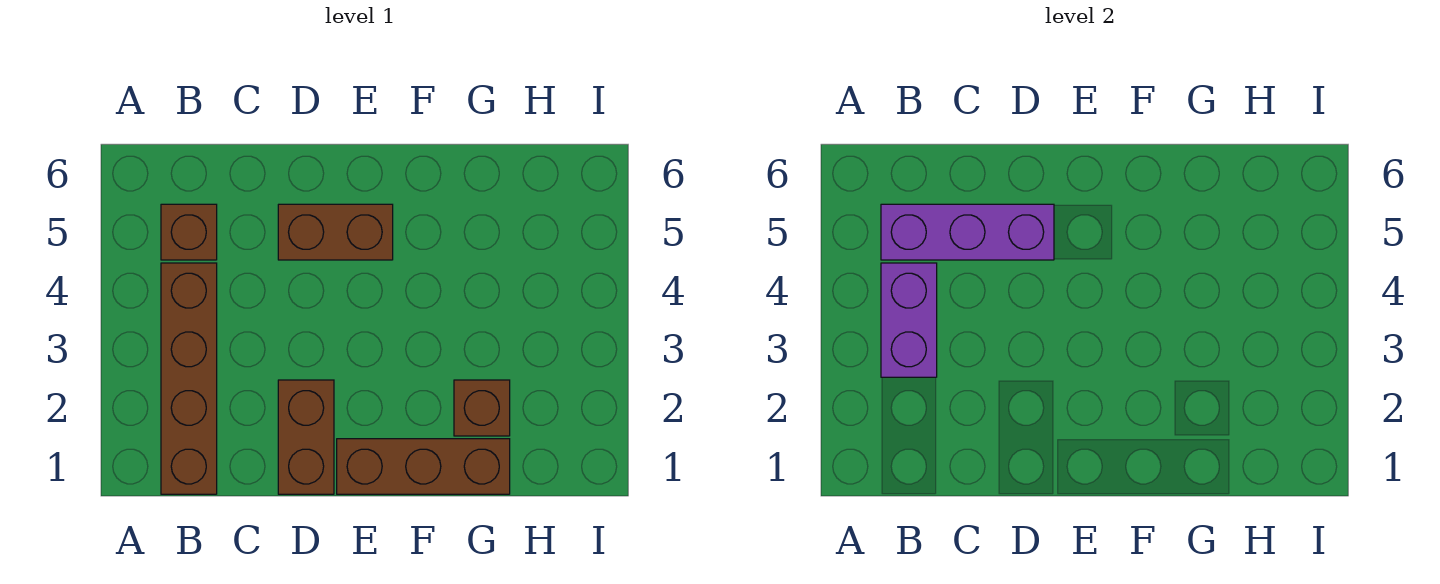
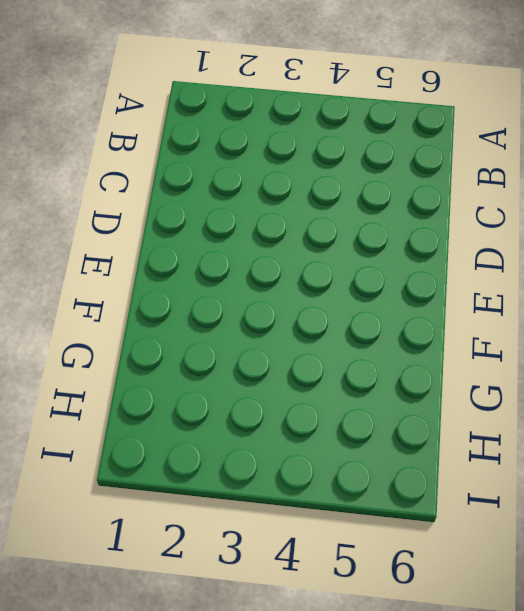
none -> brown brick B1:B4 level 1
none -> brown brick B5 level 1

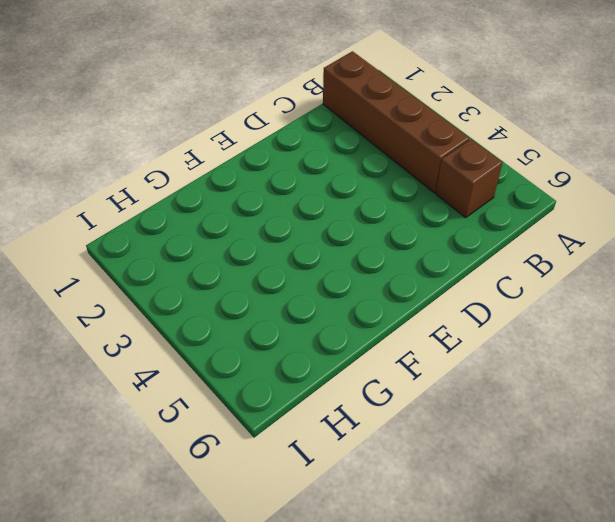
none -> brown brick D1:D2 level 1
none -> brown brick D5:E5 level 1

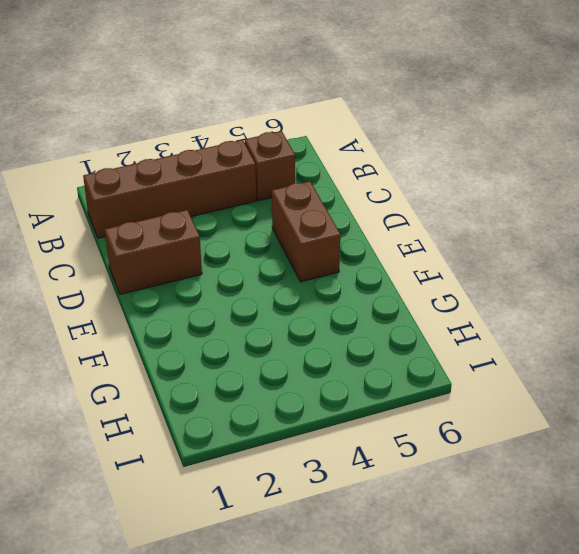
none -> brown brick E1:G1 level 1
none -> brown brick G2 level 1

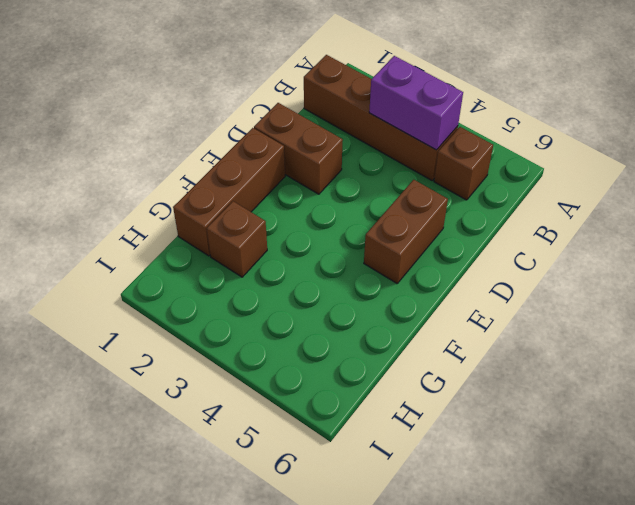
none -> purple brick B5:D5 level 2

